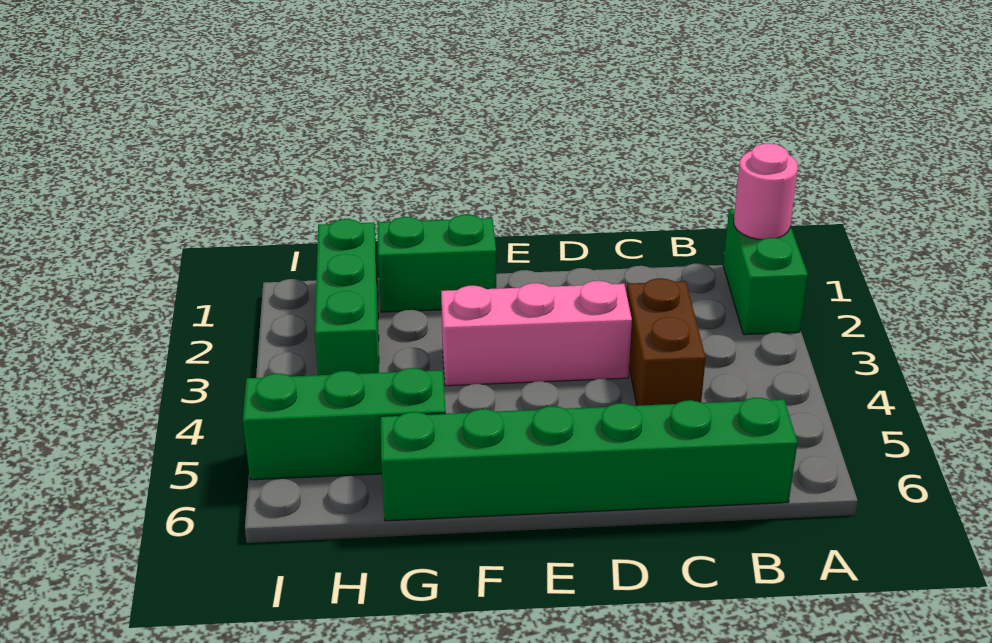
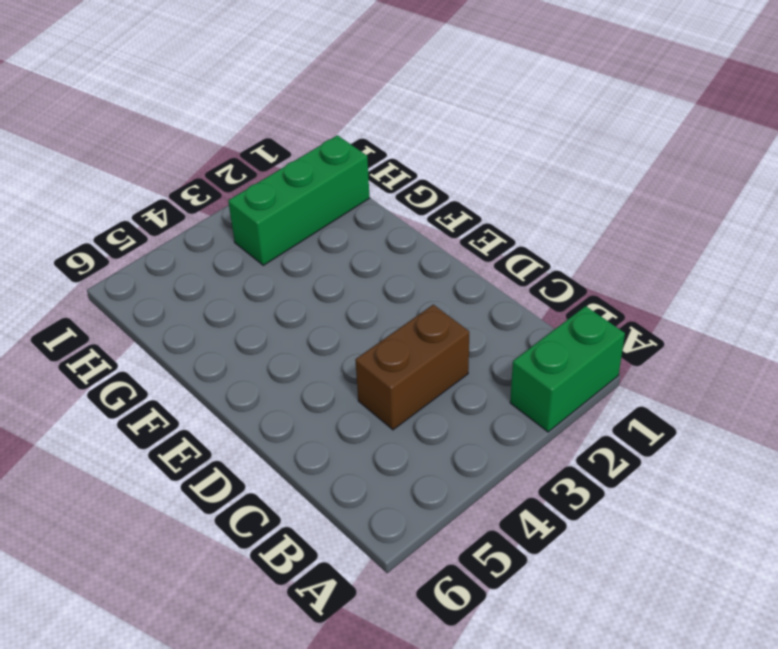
none -> green brick B6:G6 level 1
none -> pink brick D3:F3 level 1

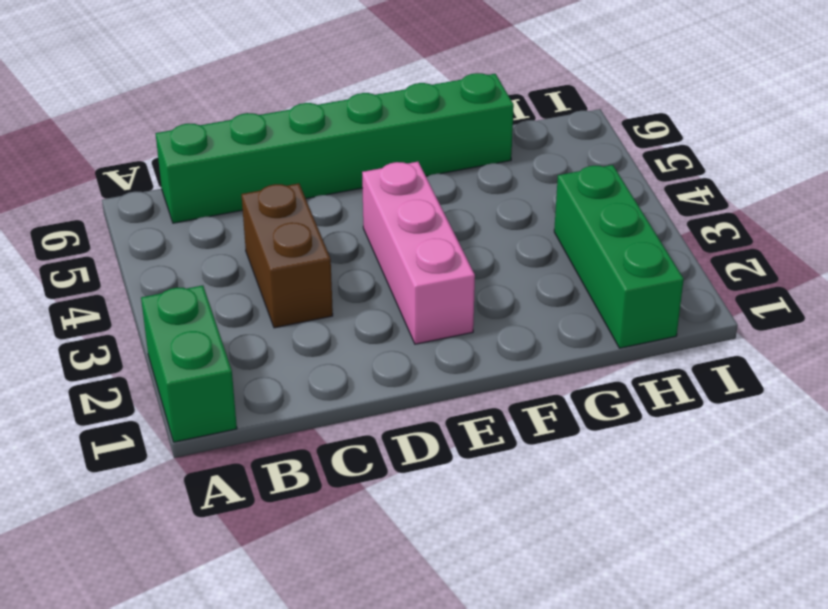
pink brick E2:E4 level 1 -> pink brick D3:F3 level 1
none -> green brick F1:G1 level 1
none -> green brick G5:I5 level 1

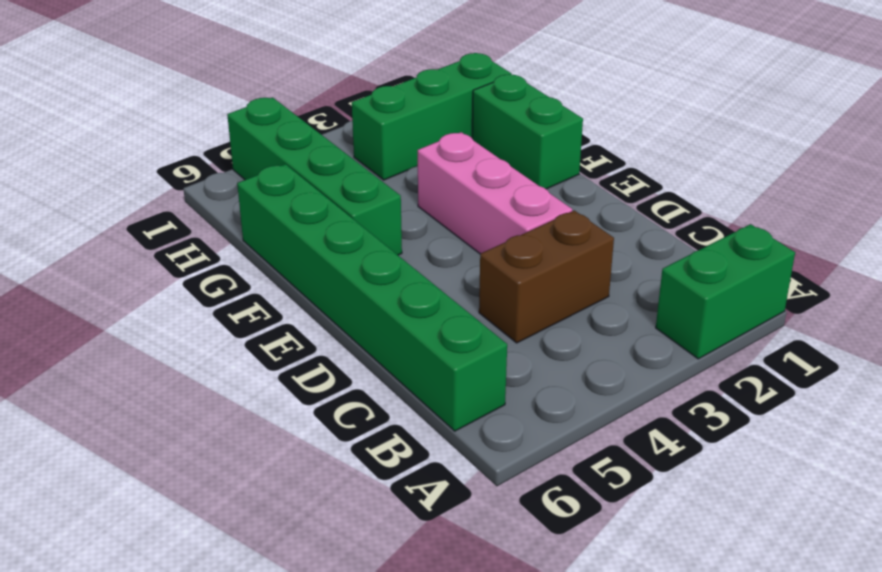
green brick F5:I5 level 1 -> green brick G5:I5 level 1
none -> pink round brick A1 level 2

